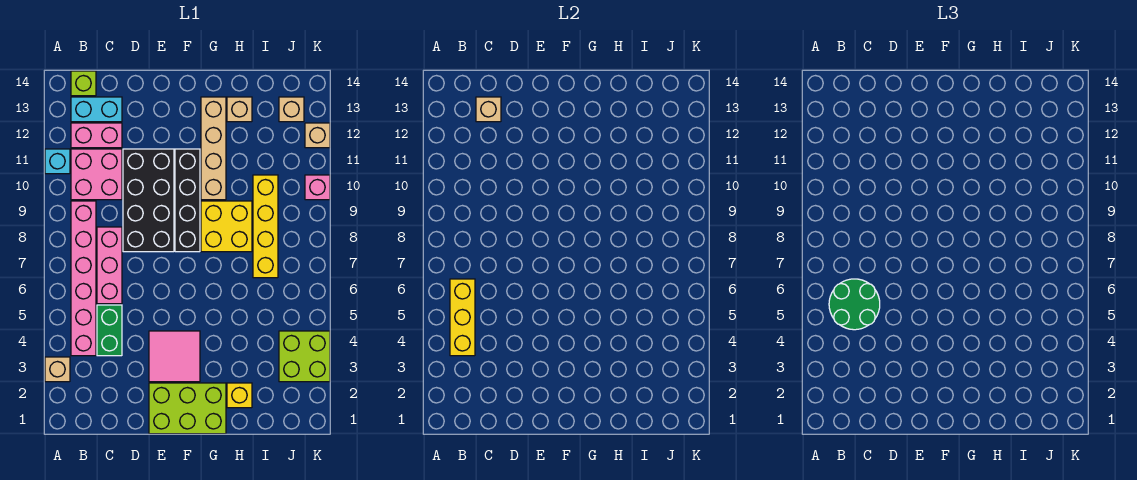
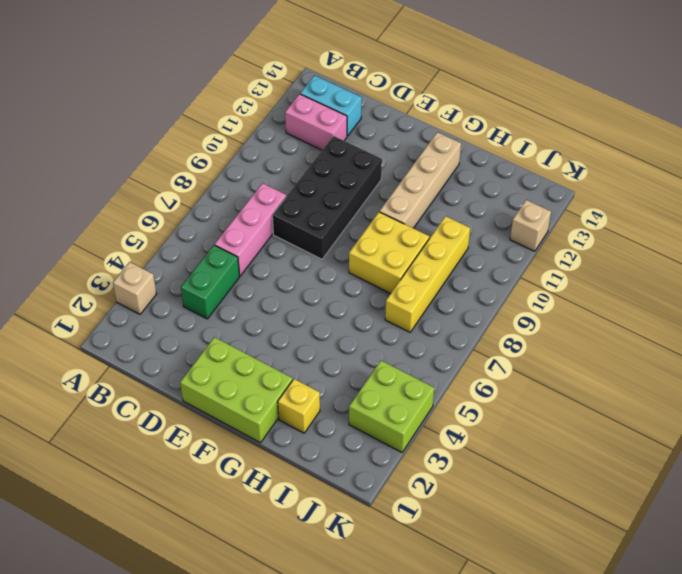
none -> cyan brick A11 level 1
none -> pink brick B4:B9 level 1
none -> pink brick B10:C11 level 1

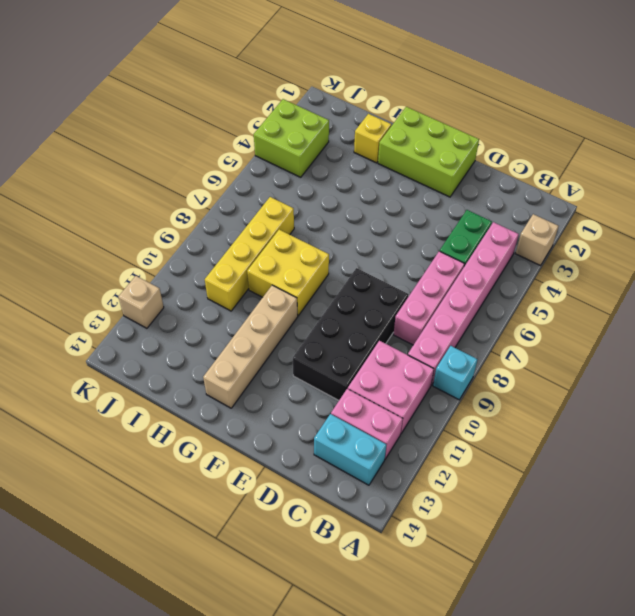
cyan brick A9 level 1 -> cyan brick A11 level 1
none -> lime brick B14 level 1
none -> pink tile E3:F4 level 1
none -> black brick F8:F11 level 1

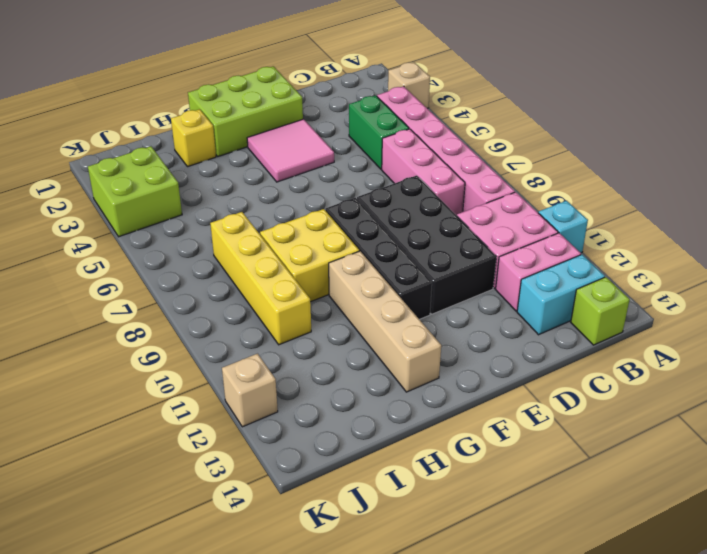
none -> tan brick H13 level 1
none -> tan brick J13 level 1
none -> pink brick K10 level 1

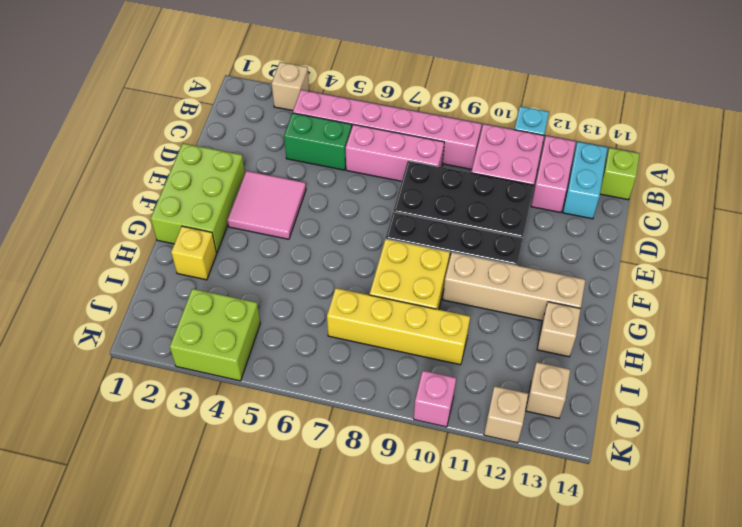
none -> yellow brick B4:B6 level 2
none -> tan brick C13 level 2
none -> green round brick B5:C6 level 3

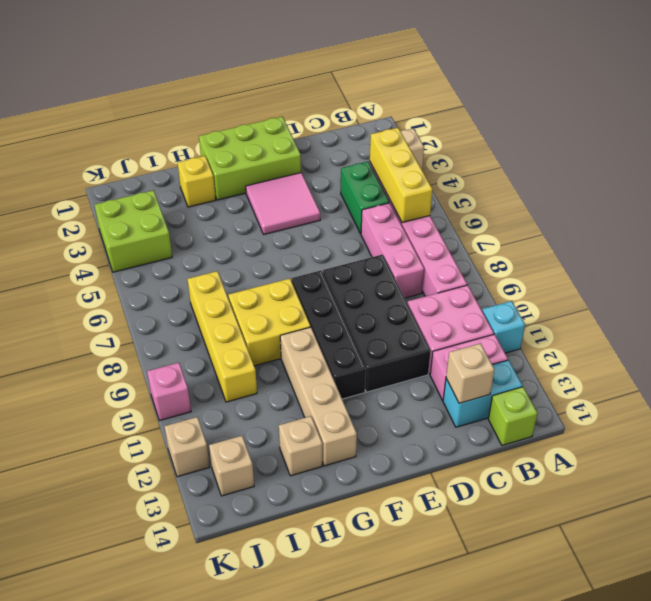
none -> green round brick B5:C6 level 3

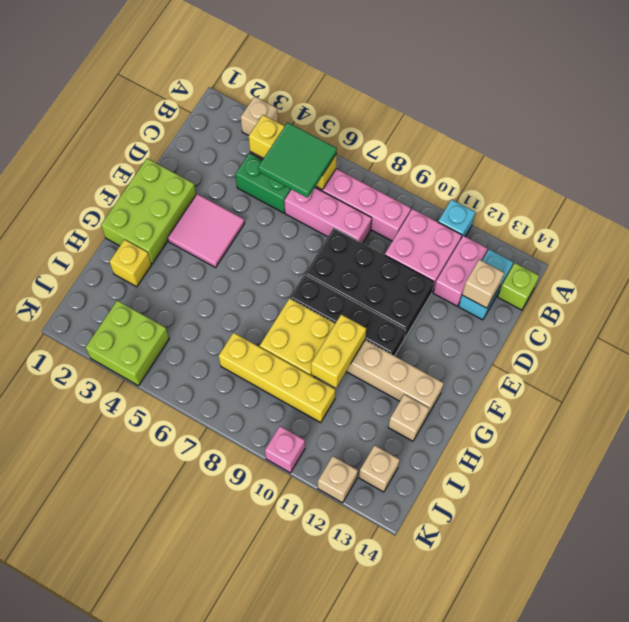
green tile B5:C6 level 3 -> green round brick B5:C6 level 3
yellow brick G10:H10 level 2 -> none

